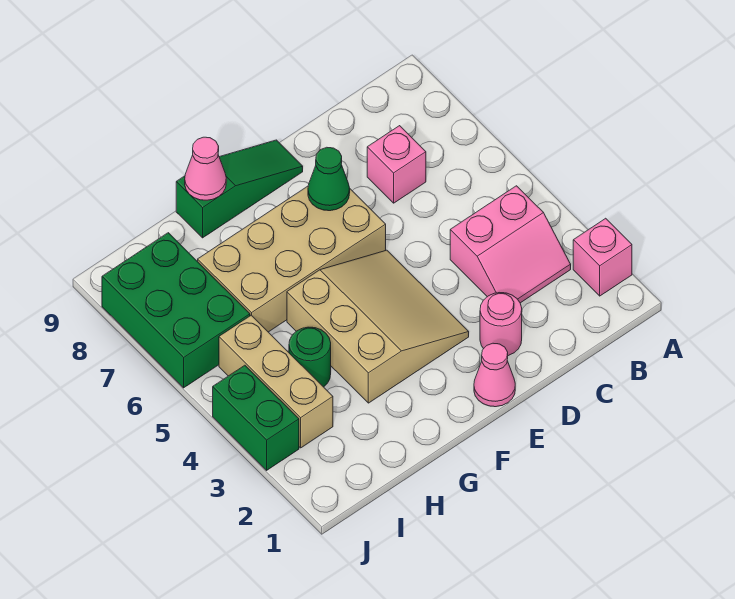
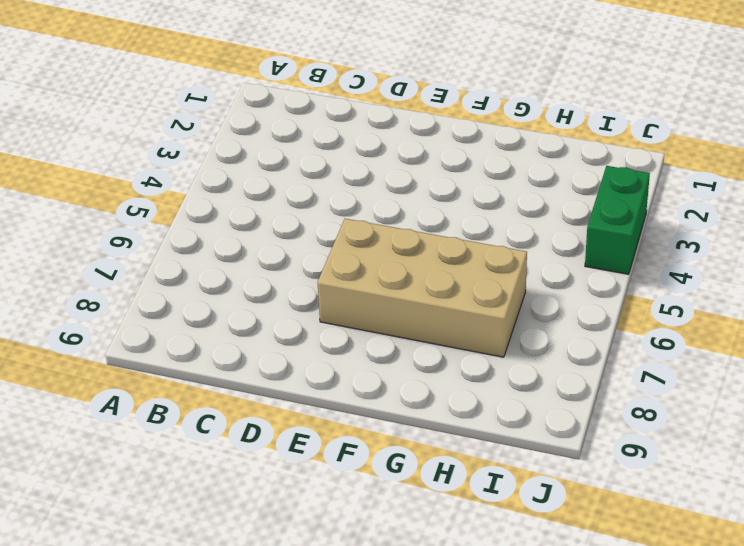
none -> pink brick A2 level 1
none -> pink slope B3:C4 level 1 top 4
none -> pink brick C7 level 1

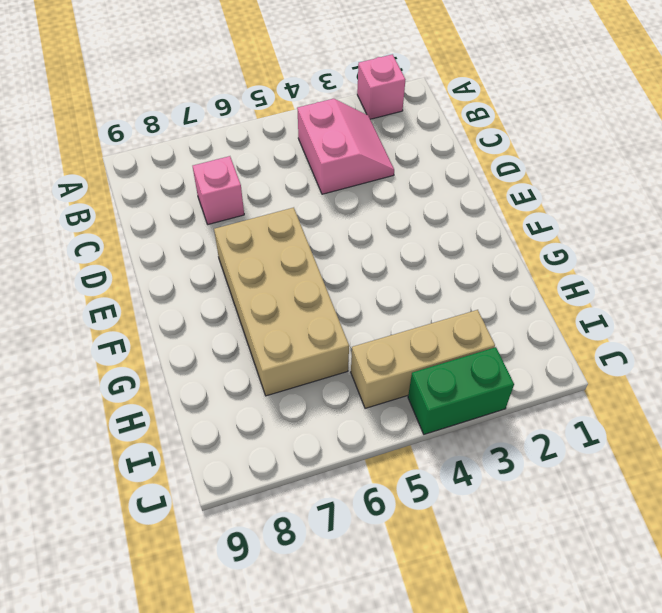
none -> pink round brick D2 level 1
none -> pink cone E1 level 1
none -> tan slope E3:G5 level 1 top G

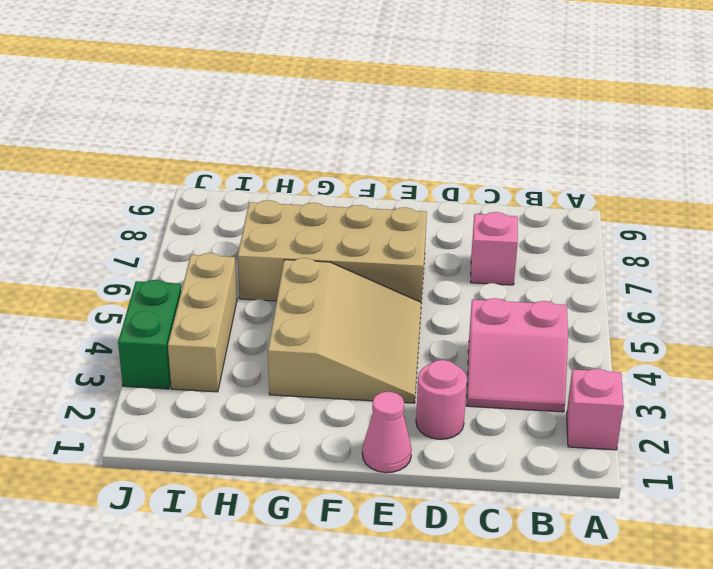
none -> green slope E9:G9 level 1 top G
none -> green round brick H4 level 1
none -> green brick I6:J8 level 1

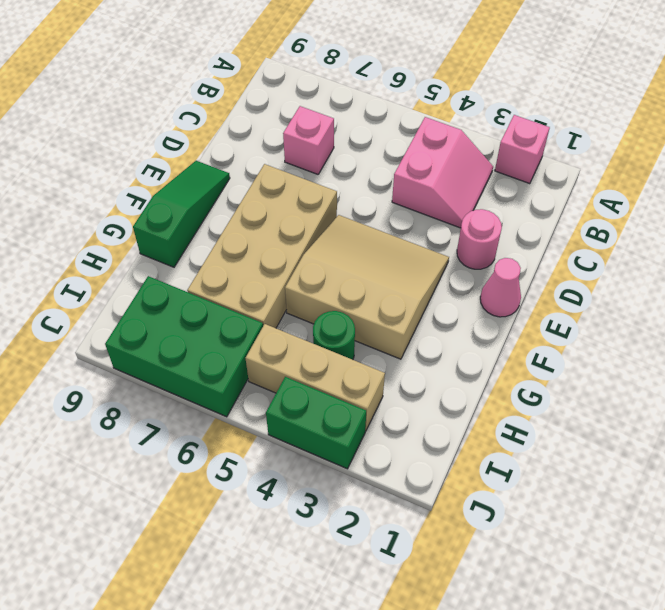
none -> green cone E7 level 2
none -> pink cone G9 level 2

